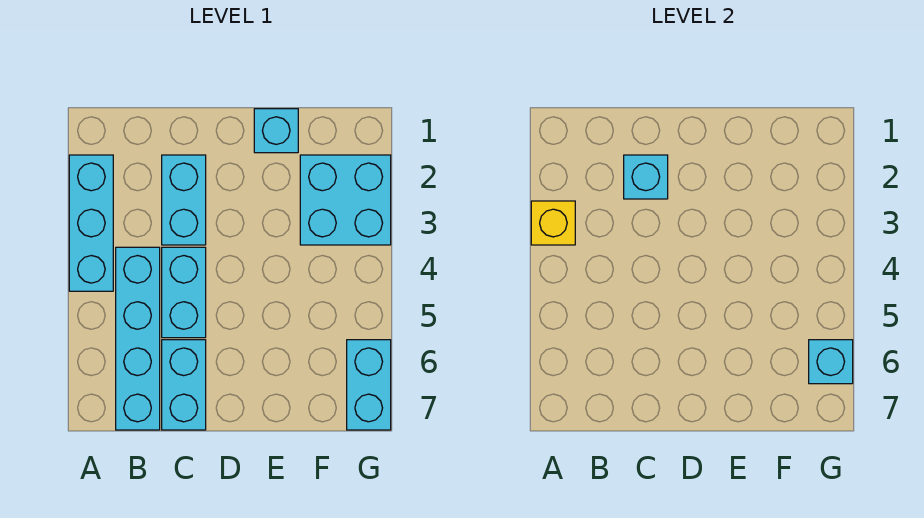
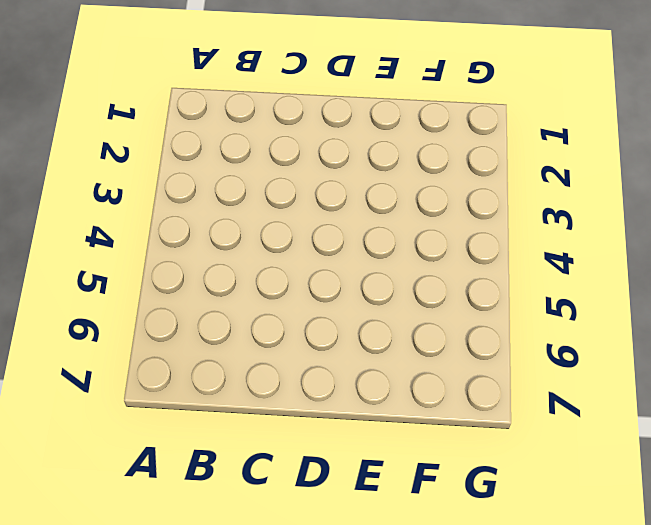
none -> cyan brick A2:A4 level 1
none -> cyan brick B4:B7 level 1

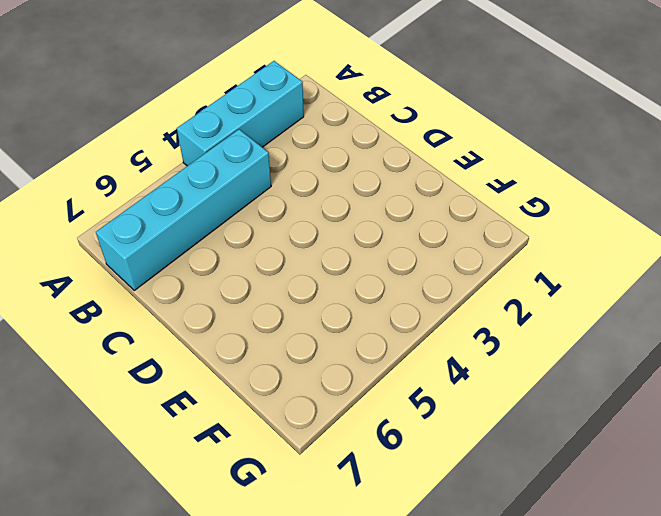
none -> cyan brick C2:C3 level 1
none -> cyan brick C4:C5 level 1

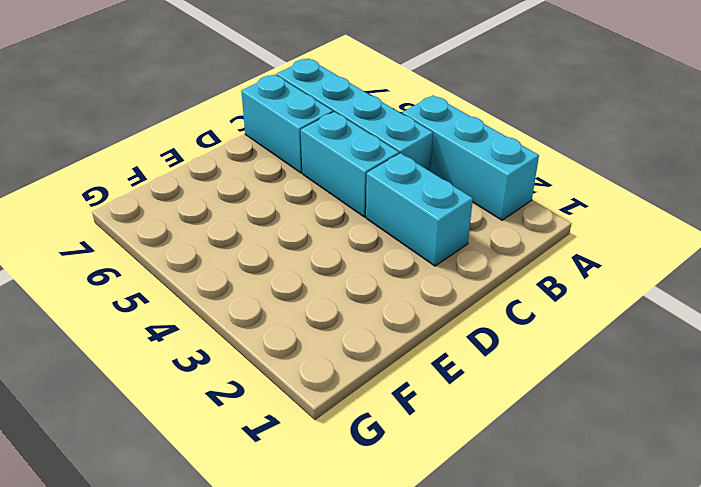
none -> cyan brick E1 level 1
none -> cyan brick F2:G3 level 1

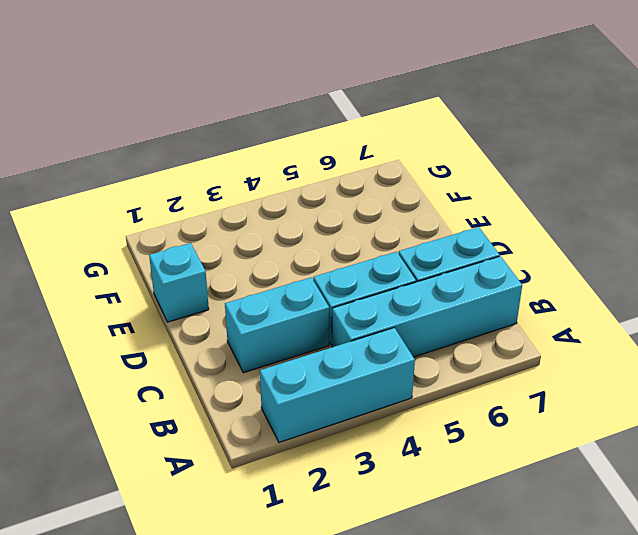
none -> cyan brick F2:G3 level 1
none -> cyan brick G6:G7 level 1

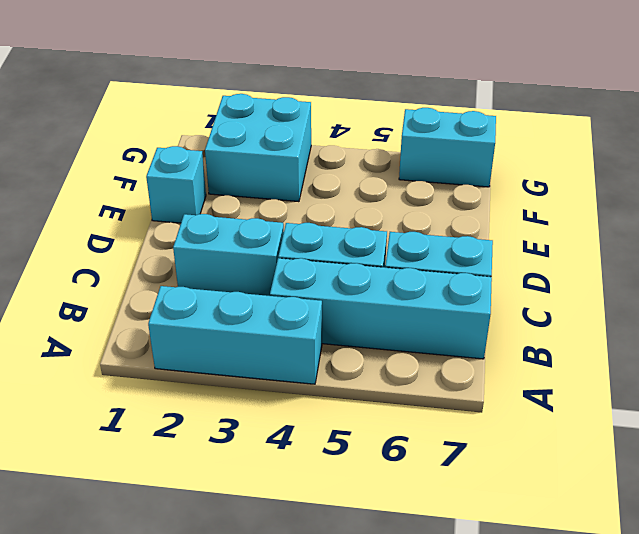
none -> yellow brick A3 level 2
none -> cyan brick C2 level 2

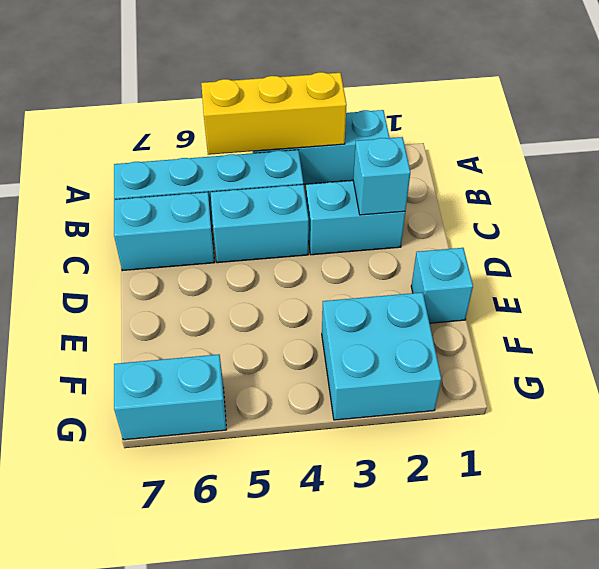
yellow brick A3:A5 level 2 -> yellow brick A3 level 2
none -> cyan brick G6 level 2

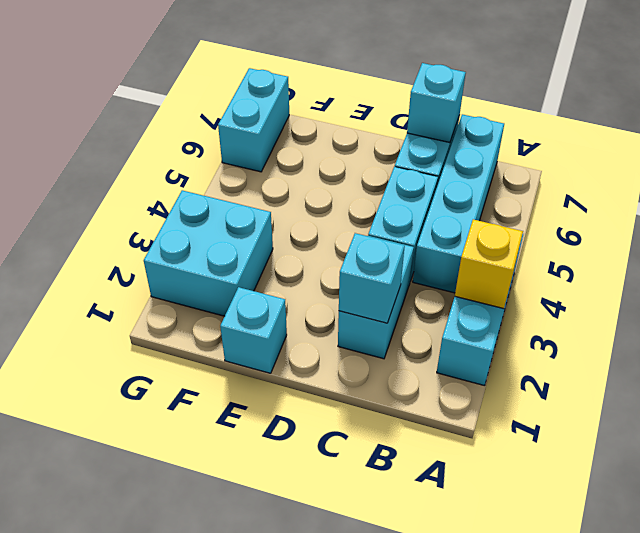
cyan brick C7 level 2 -> cyan brick G6 level 2

